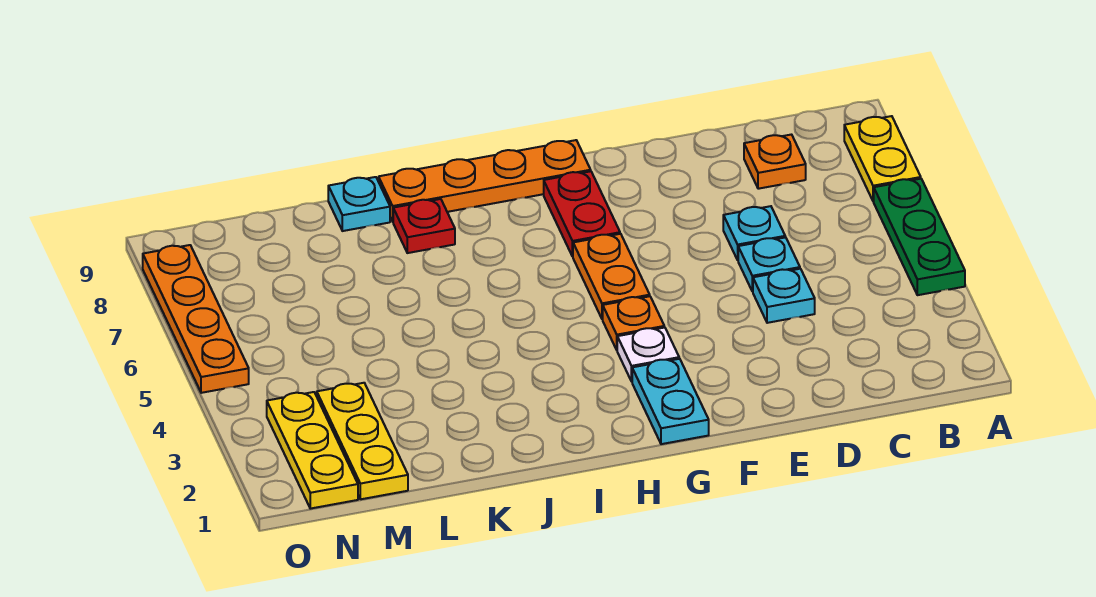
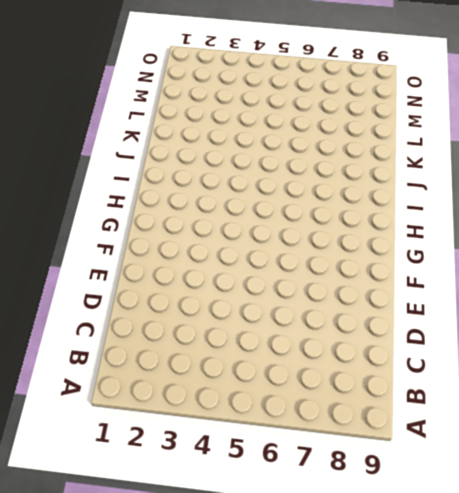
none -> green plate A4:A6 level 1
none -> yellow plate A7:A8 level 1
none -> orange plate C8 level 1

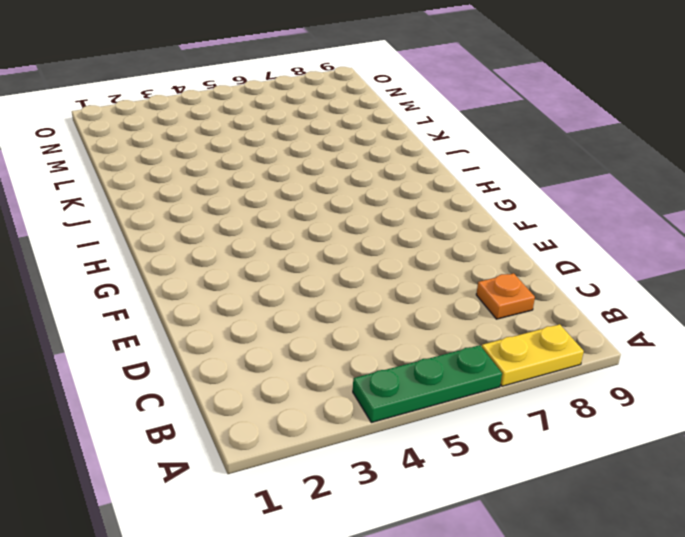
none -> cyan plate D4 level 1
none -> cyan plate D5 level 1
none -> cyan plate D6 level 1

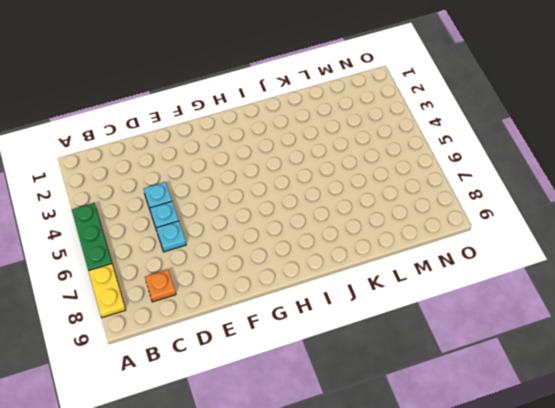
none -> cyan plate G1:G2 level 1
none -> white plate G3 level 1
none -> orange plate G4 level 1

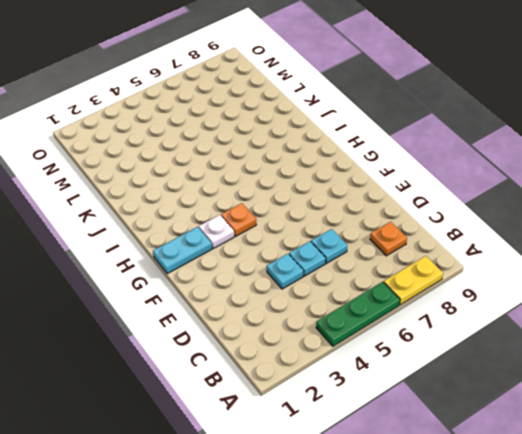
none -> orange plate G5:G6 level 1
none -> red plate G7:G8 level 1
none -> orange plate G9:J9 level 1

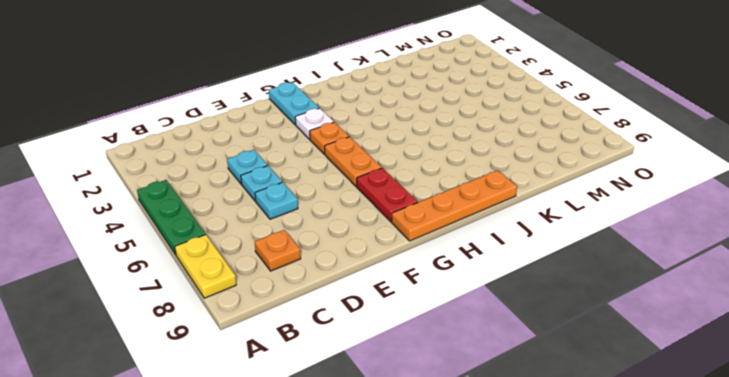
none -> red plate J8 level 1
none -> cyan plate K9 level 1
none -> yellow plate M1:M3 level 1

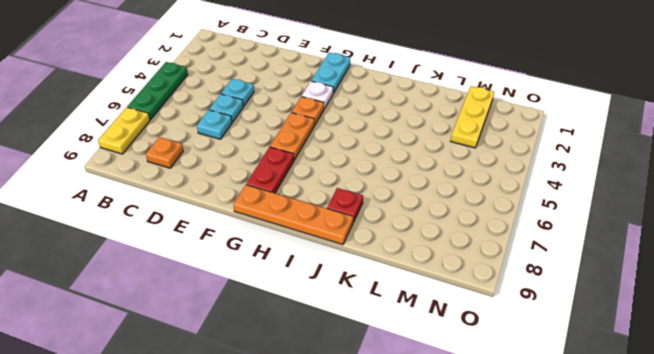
none -> cyan plate K9 level 1
none -> yellow plate N1:N3 level 1
none -> orange plate O5:O8 level 1

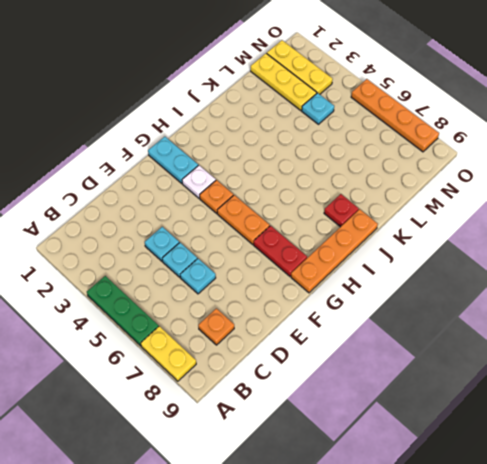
cyan plate M4 level 1 -> cyan plate K9 level 1

